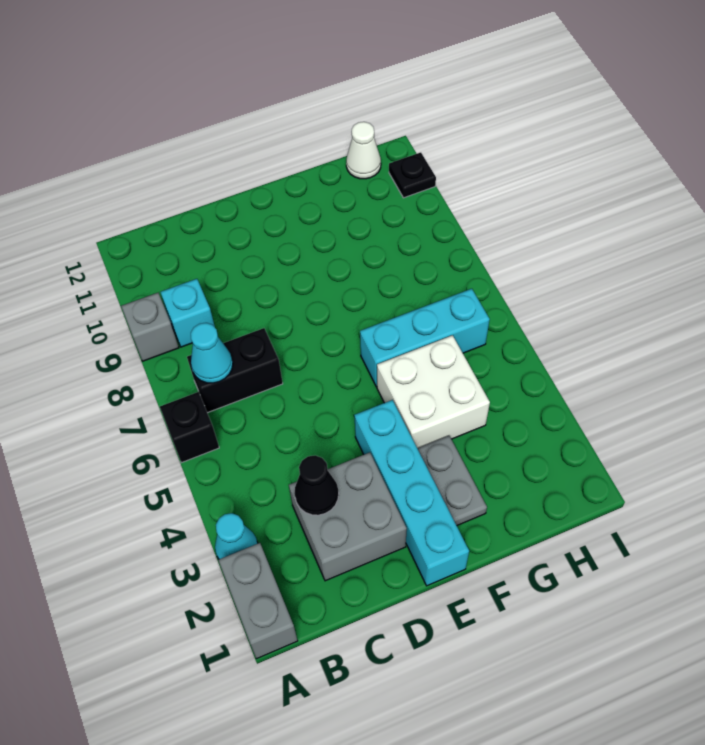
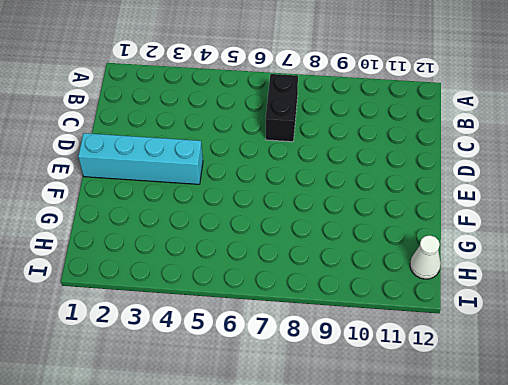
none -> grey brick A1:A2 level 1
none -> cyan cone A3 level 1
none -> black brick A6 level 1

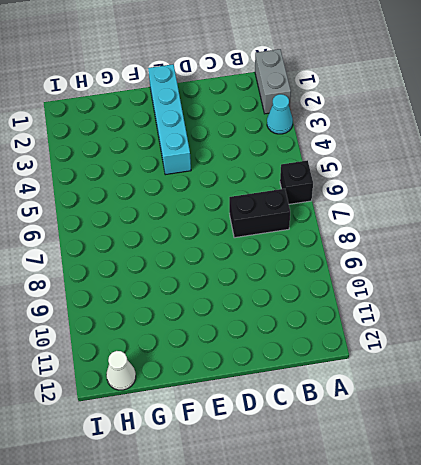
none -> grey brick A9 level 1
none -> cyan brick B9 level 1
none -> grey brick C2:D3 level 1

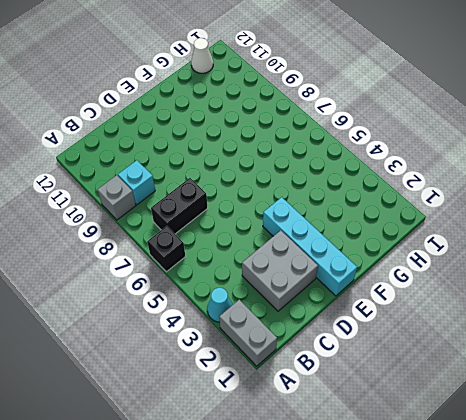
none -> grey plate F2:F3 level 1
none -> white brick F4:G5 level 1
none -> cyan brick F6:H6 level 1

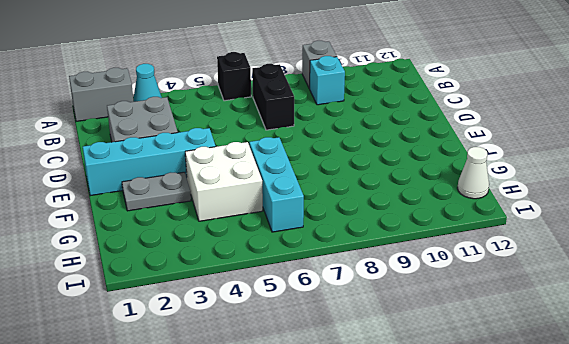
none -> black plate I11 level 1
none -> cyan cone B7 level 2
none -> black cone C3 level 2

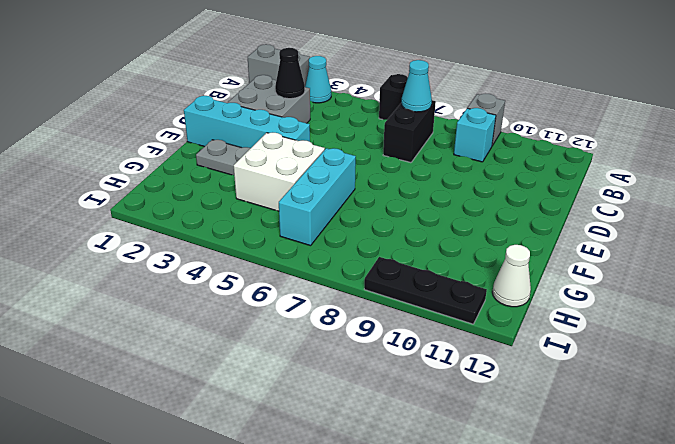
black plate I9:I11 level 1 -> black plate I11 level 1

